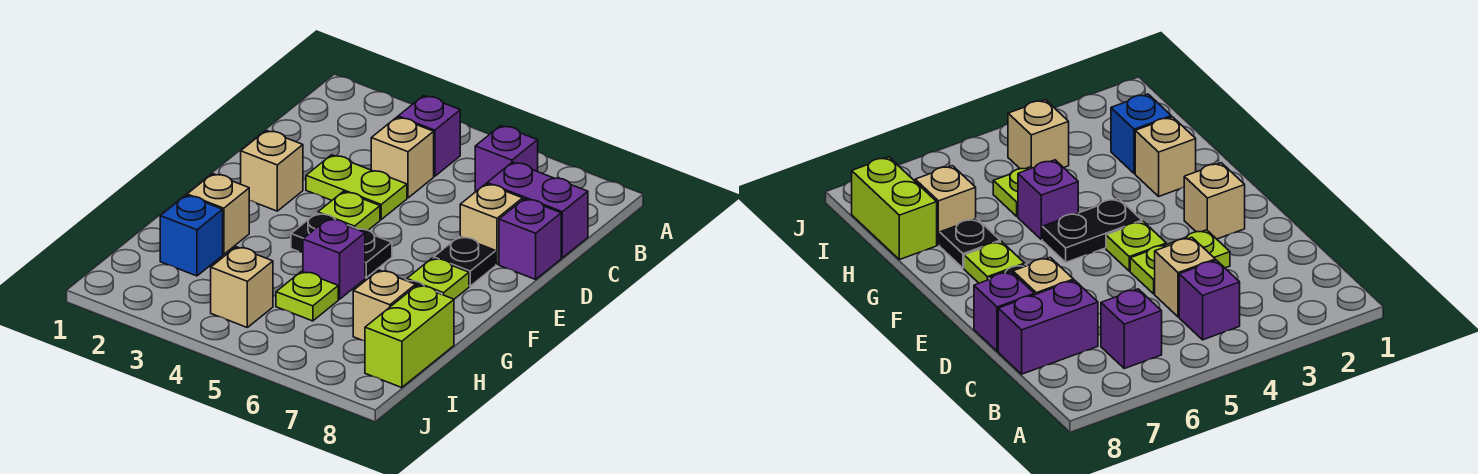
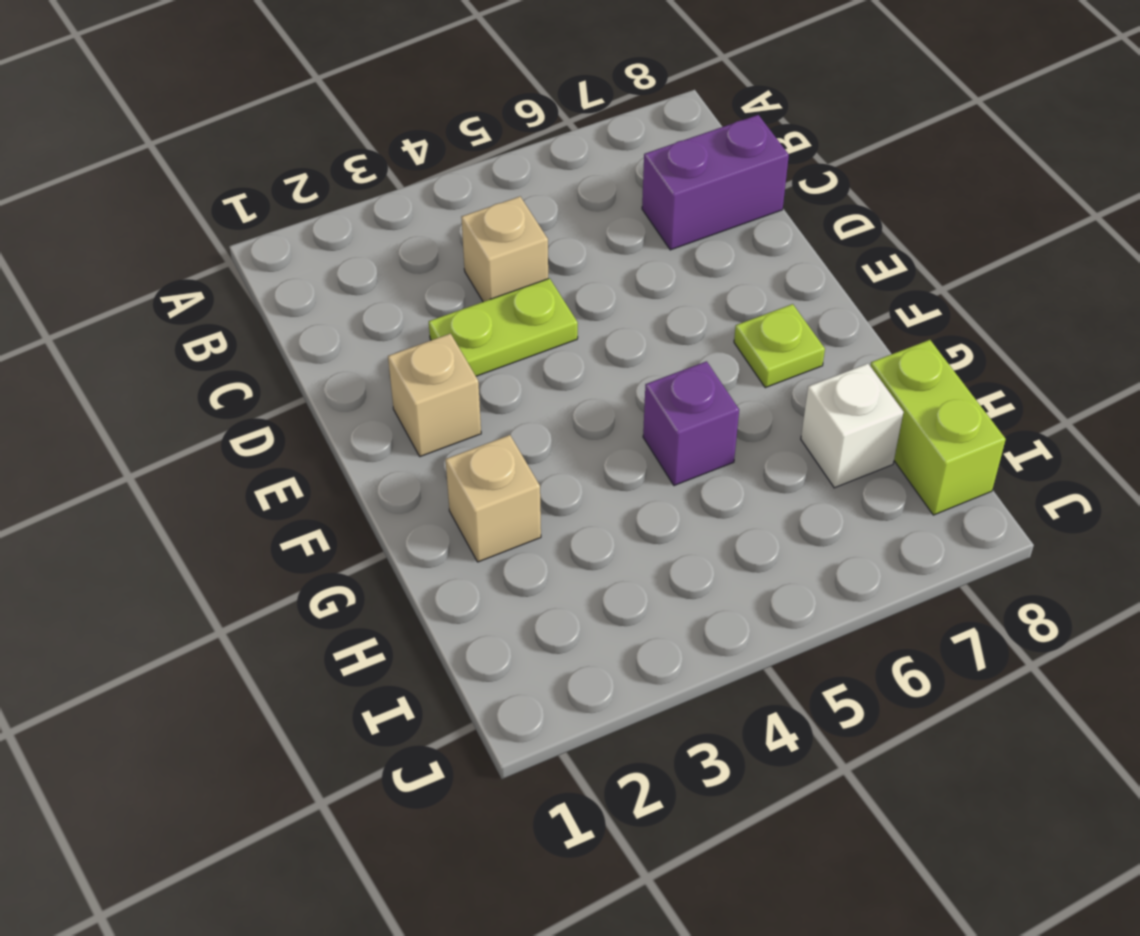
white brick H7 level 1 -> tan brick H7 level 1
none -> purple brick B4 level 1
none -> purple brick B6 level 1
none -> tan brick D7 level 1

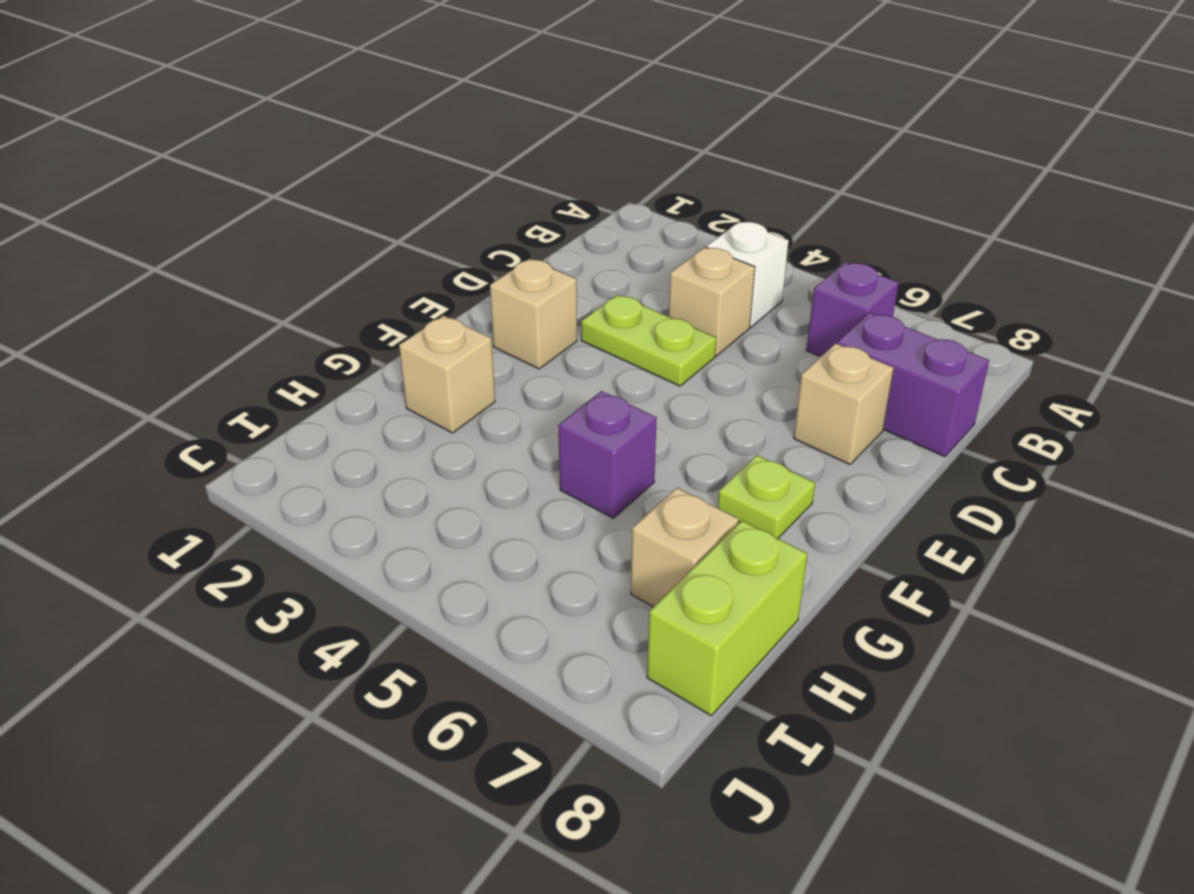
white brick B4 level 1 -> purple brick B4 level 1
none -> purple brick D8 level 1
none -> lime plate E4 level 1
none -> black plate E7 level 1

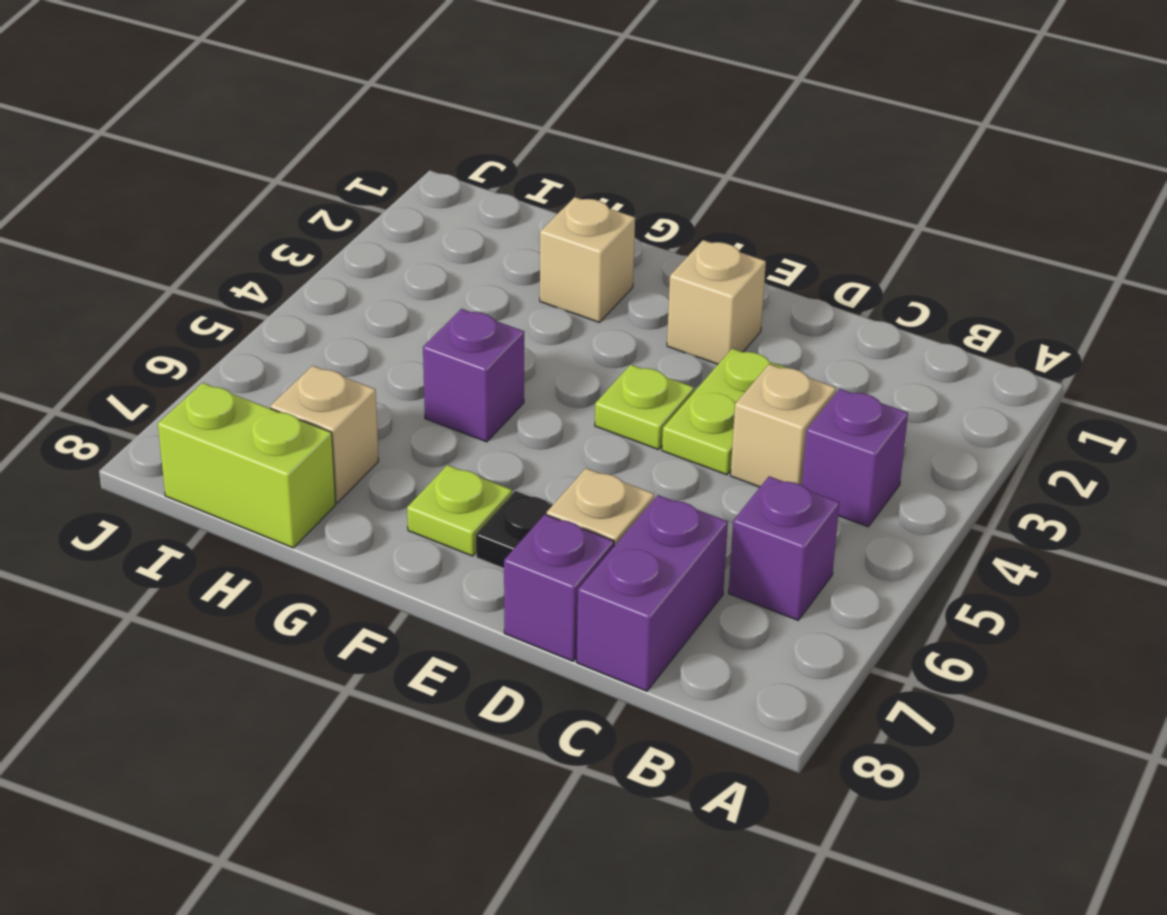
none -> black plate F4:F5 level 1
none -> black plate G7 level 1
none -> blue brick H2 level 1

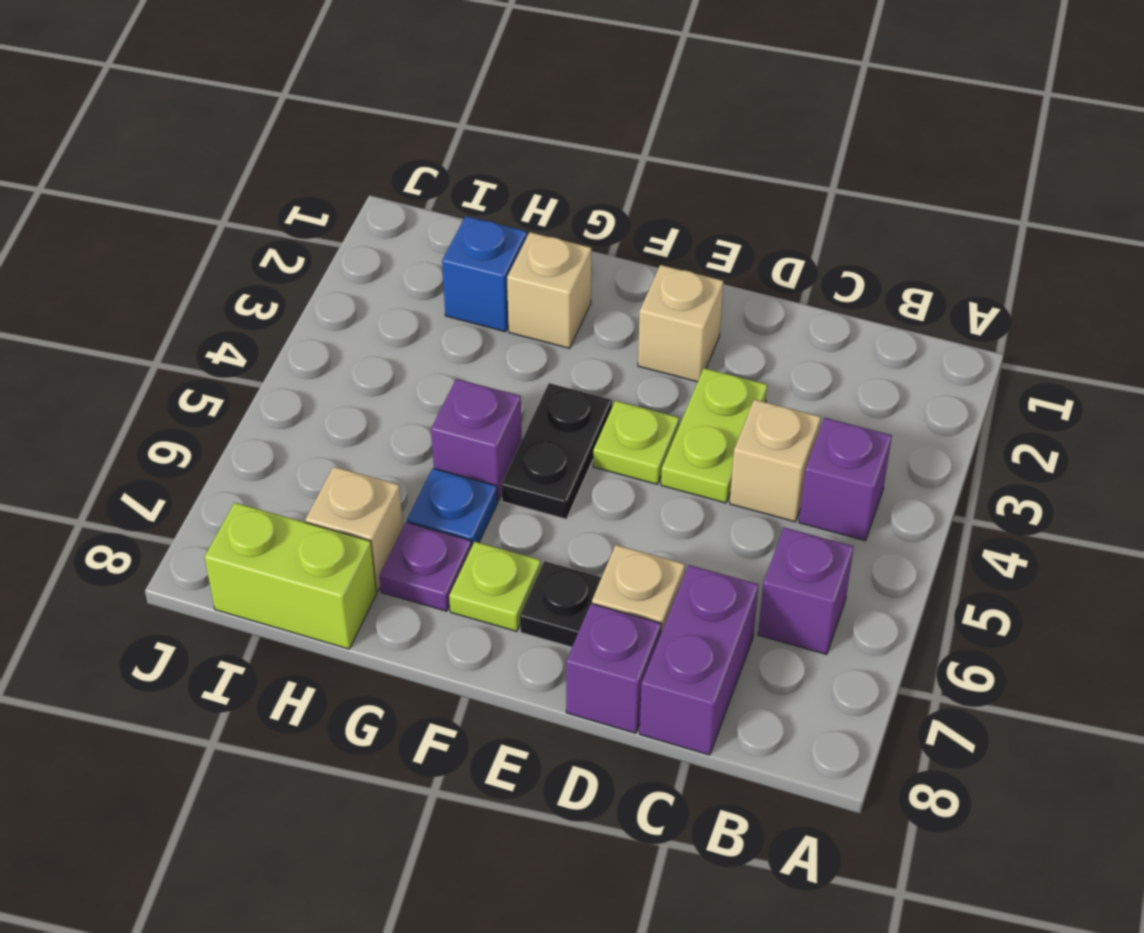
blue plate G6 level 1 -> none
purple plate G7 level 1 -> black plate G7 level 1
none -> lime plate H5 level 1
none -> tan brick I4 level 1

